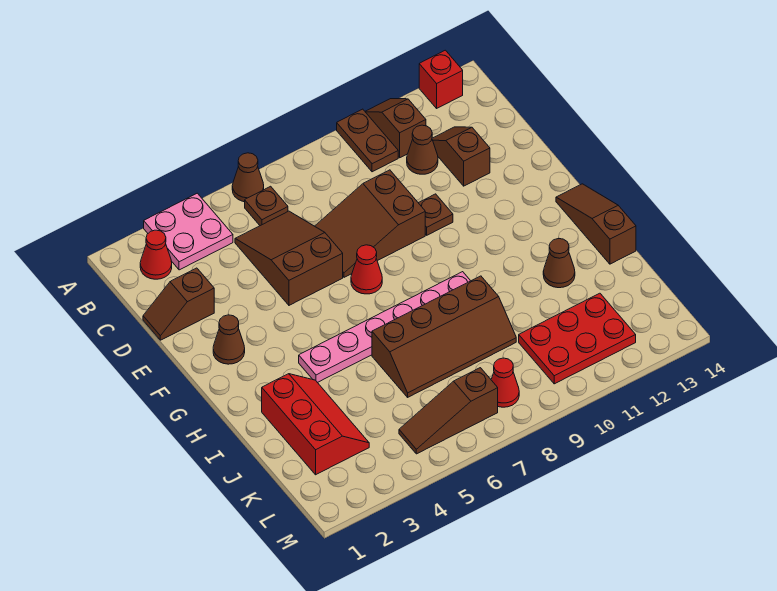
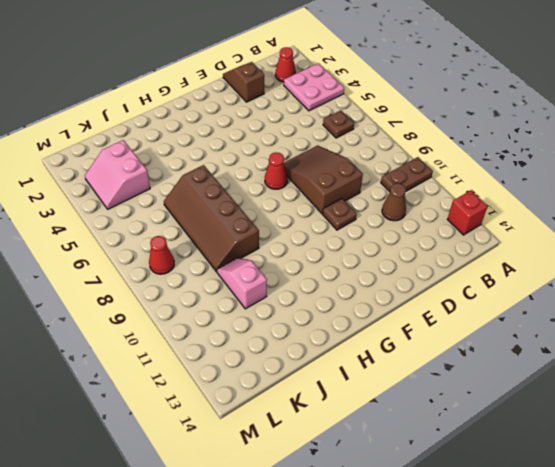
pink slope J10:J11 level 1 top 11 -> none
pink slope K3:L4 level 1 top K -> red slope I2:K3 level 1 top 2
none -> brown cone A6 level 1
none -> brown slope A11:B11 level 1 top B
none -> brown slope C5:E6 level 1 top E

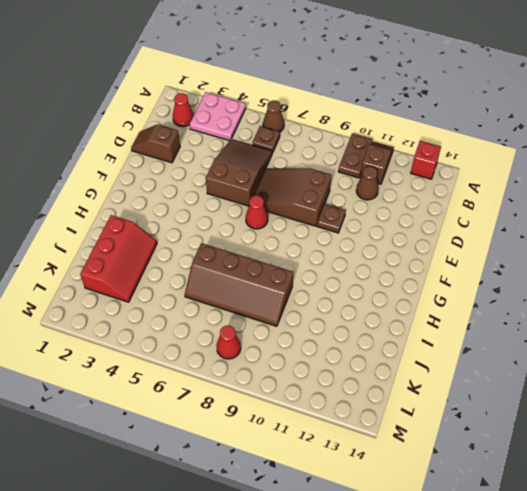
none -> brown slope C12:D12 level 1 top D
none -> brown cone F2 level 1
none -> brown slope G14:I14 level 1 top I

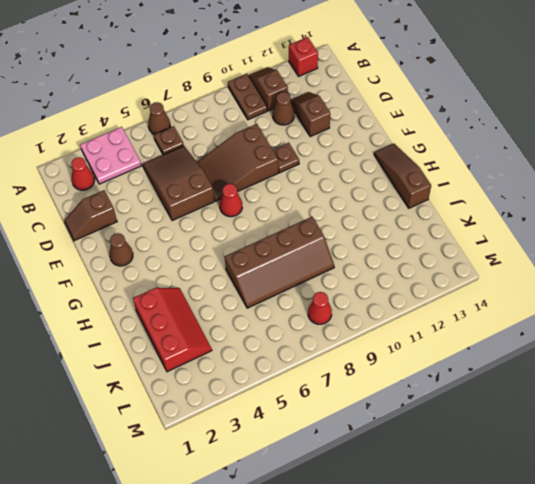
none -> pink plate H4:H9 level 1
none -> brown cone I12 level 1
none -> red plate K10:L12 level 1

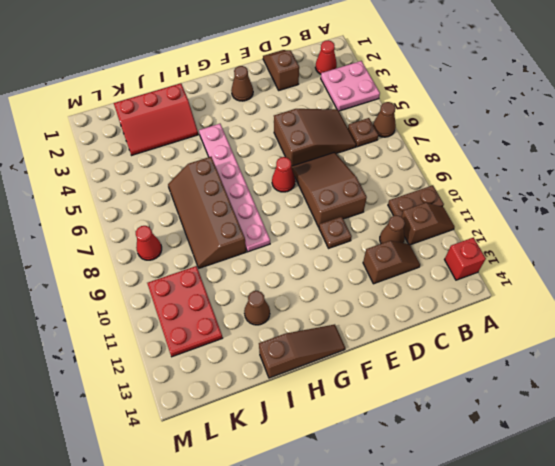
none -> brown slope L5:L7 level 1 top 7

